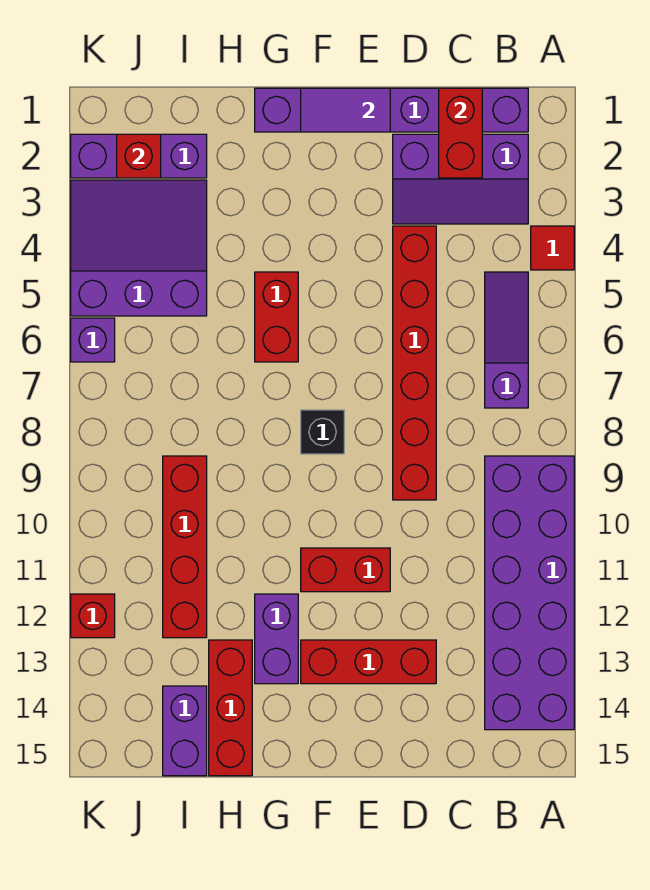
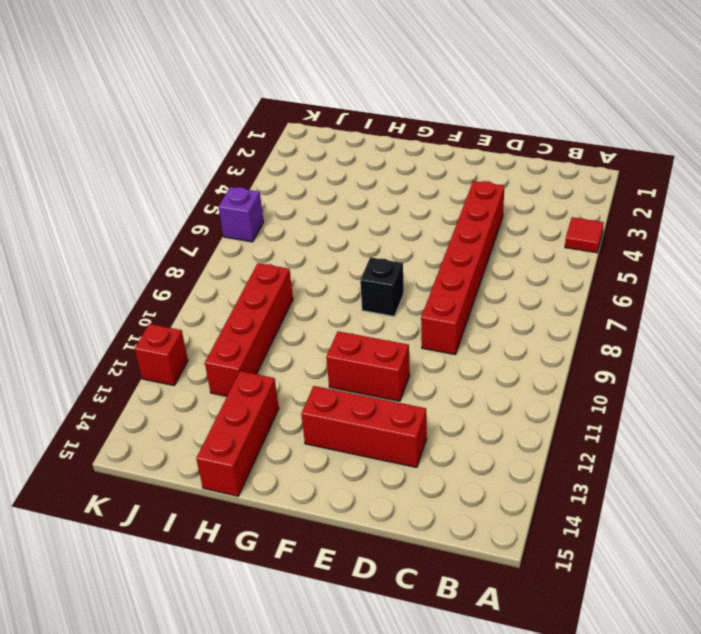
none -> purple brick A9:B14 level 1
none -> purple brick B1:G1 level 1
none -> purple slope B2:D3 level 1 top 2

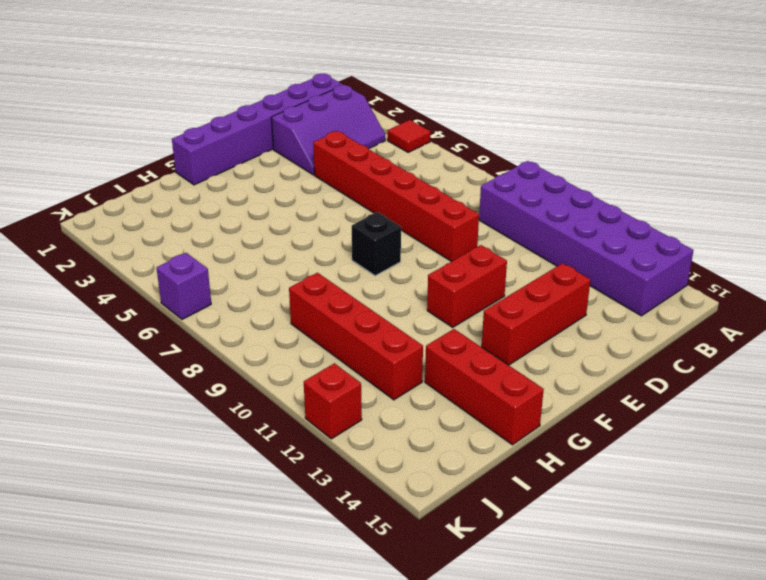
none -> purple slope B5:B7 level 1 top 7
none -> red brick G5:G6 level 1
none -> purple brick G12:G13 level 1

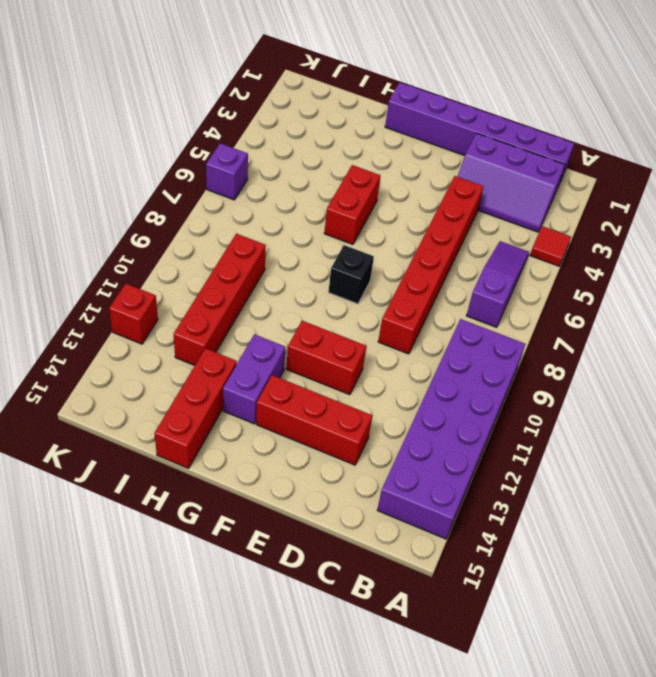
none -> purple brick I2:K2 level 1
none -> purple slope I3:K5 level 1 top 5
none -> purple brick I14:I15 level 1

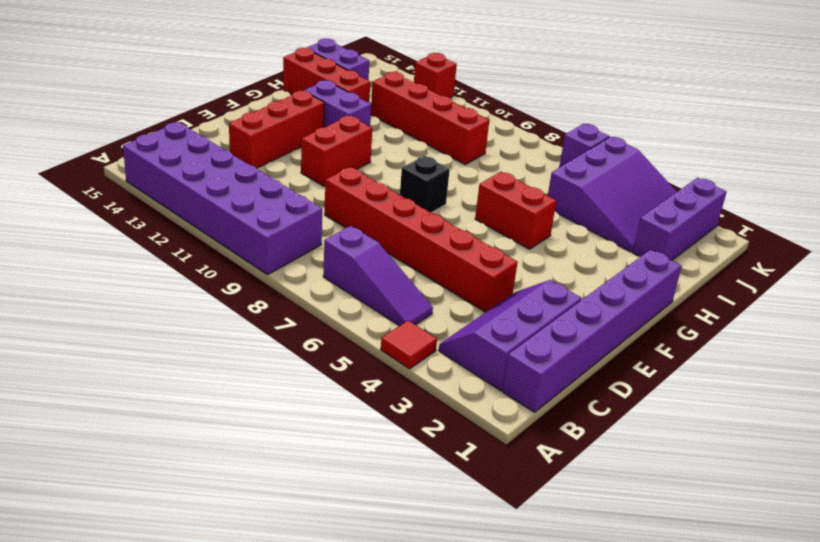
none -> red brick C1:C2 level 2
none -> purple tile E1:F1 level 2
none -> red brick J2 level 2

